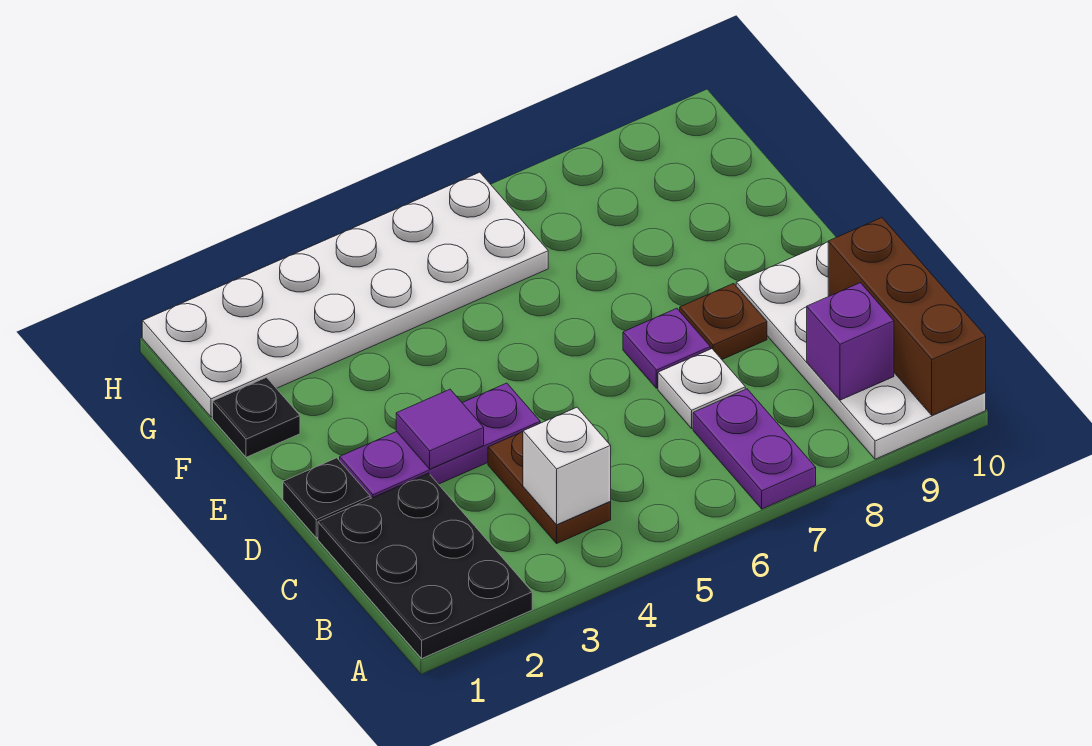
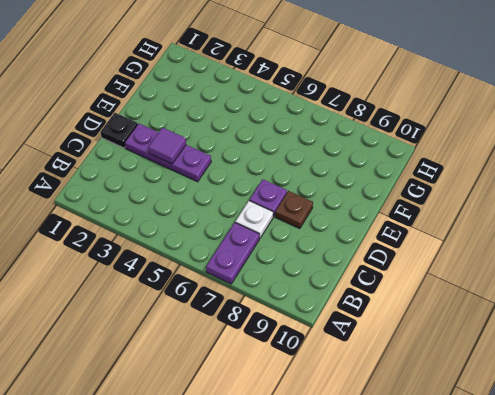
none -> black plate A1:C2 level 1
none -> white plate A9:D10 level 1
none -> brown plate B4:C4 level 1

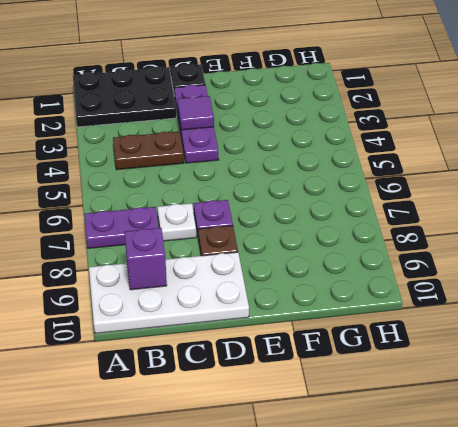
none -> black plate F1 level 1
none -> white plate G1:H6 level 1
none -> brown brick A10:C10 level 2

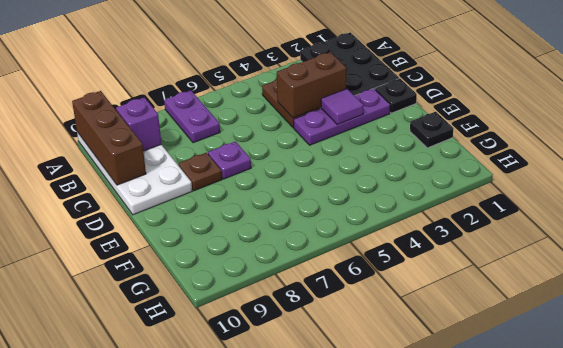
brown brick C3:C4 level 2 -> none
none -> white plate C7 level 1
none -> white plate G1:H6 level 1
none -> white brick B4 level 2

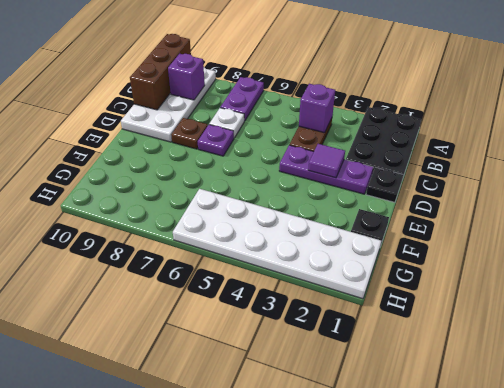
purple brick B4 level 2 -> white brick B4 level 2

